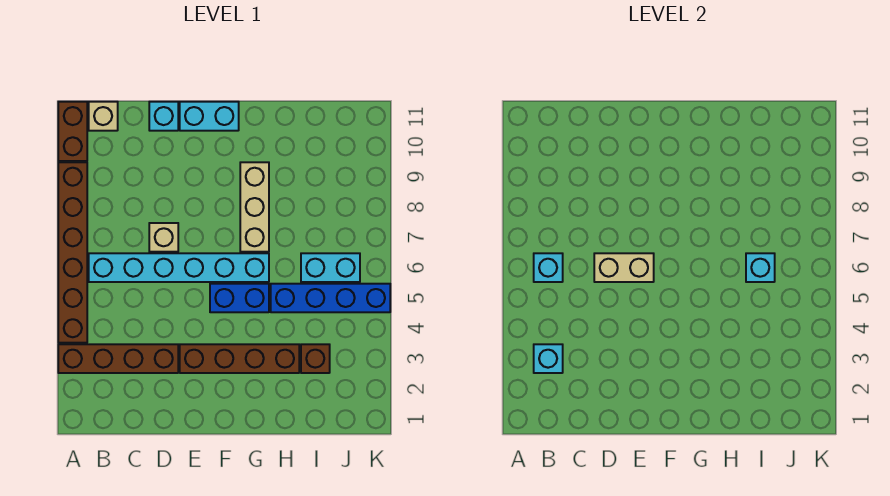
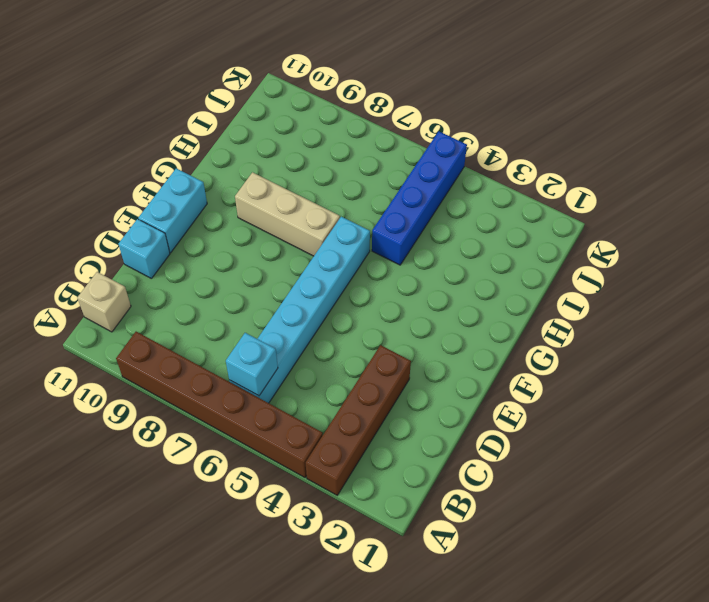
none -> brown brick A10:A11 level 1
none -> tan brick D7 level 1
none -> brown brick E3:H3 level 1

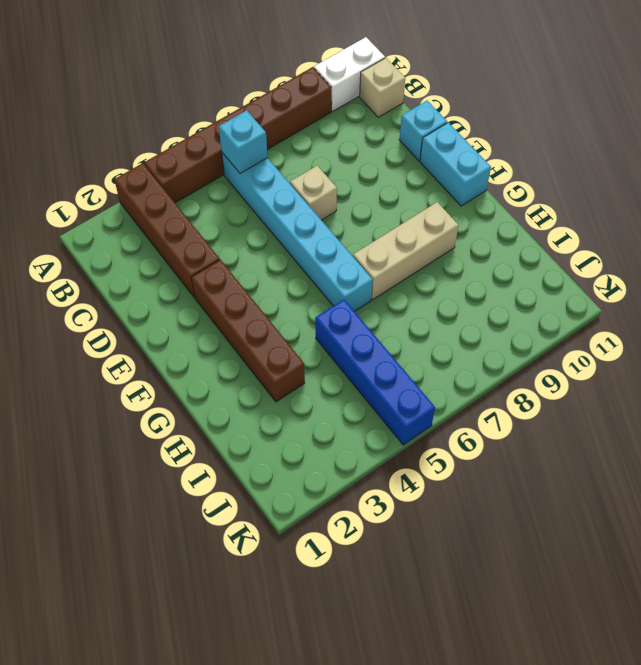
white brick A10:A11 level 1 -> brown brick A10:A11 level 1
none -> blue brick F5:G5 level 1
none -> brown brick I3 level 1
none -> cyan brick I6:J6 level 1

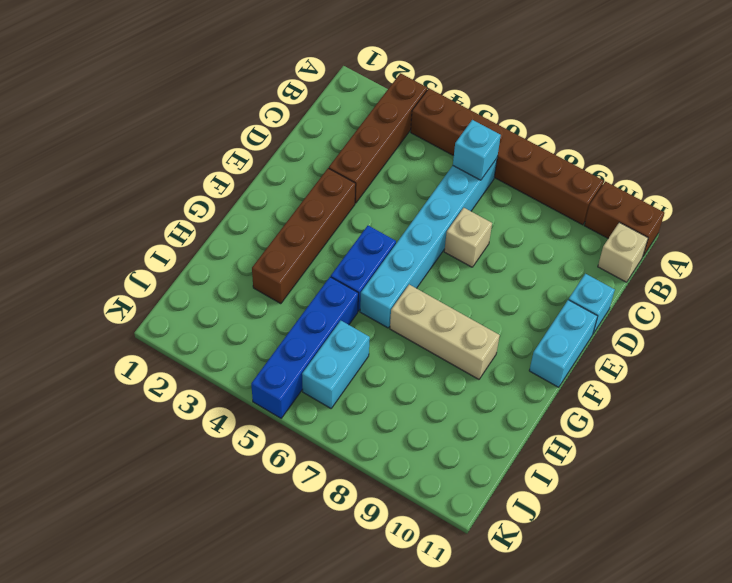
none -> brown brick I3 level 1
none -> cyan brick B3 level 2
none -> tan brick D6:E6 level 2

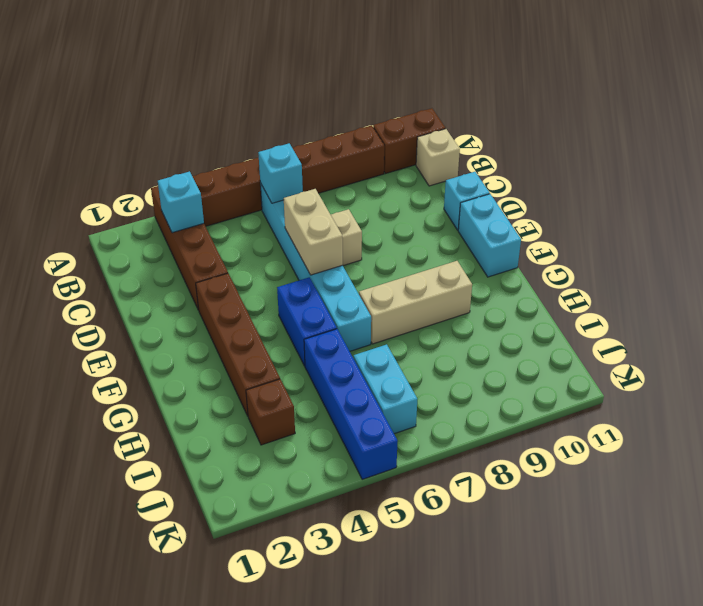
none -> cyan brick I6 level 2

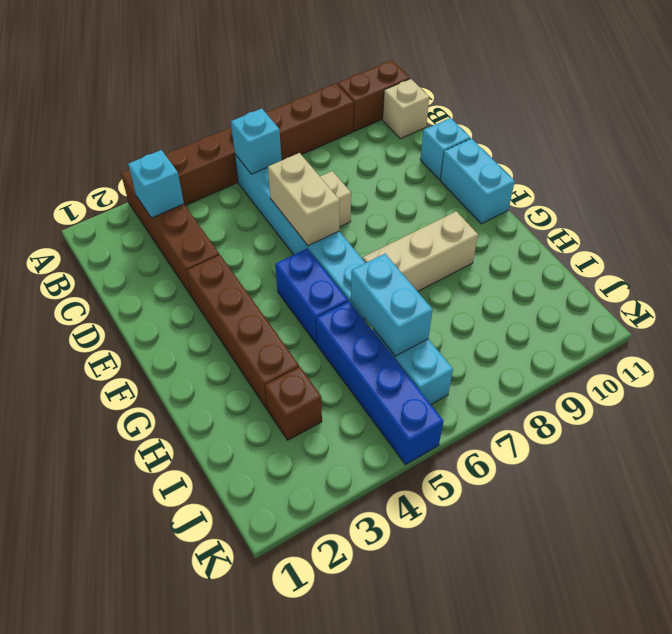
cyan brick H6:I6 level 2 -> cyan brick I6 level 2

